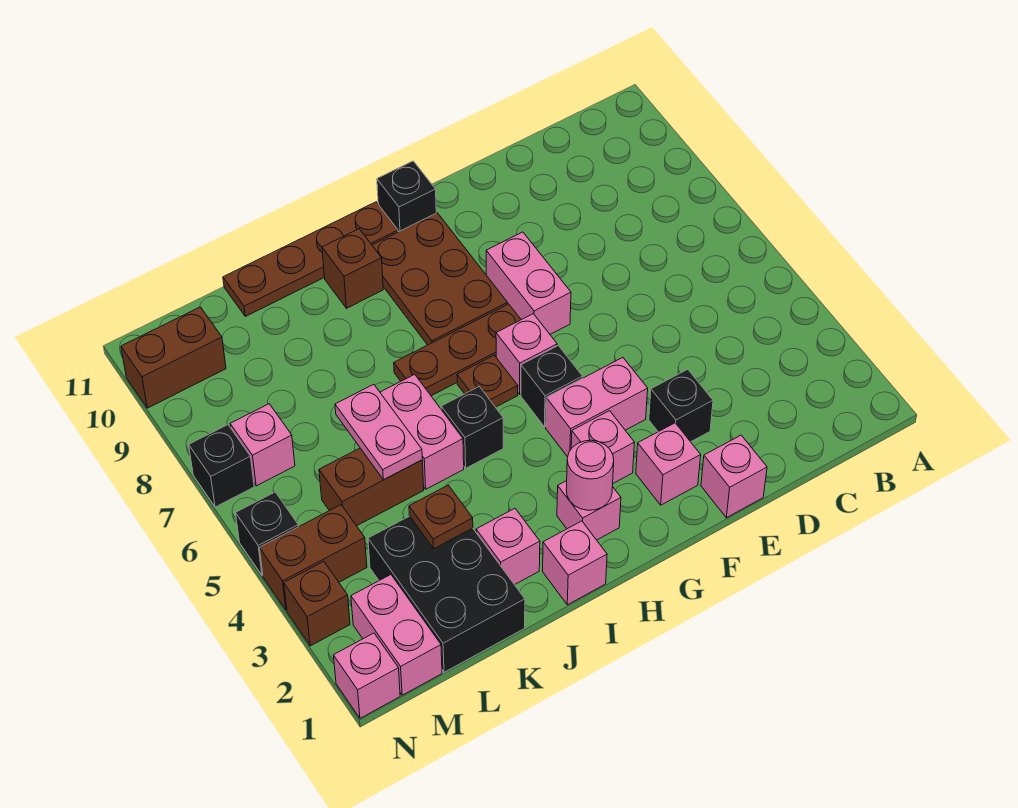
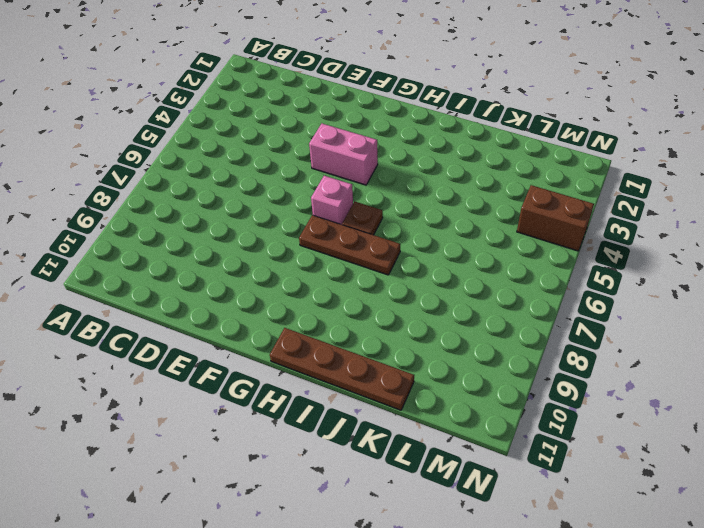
none -> pink brick E1 level 1
none -> black brick E3 level 1
none -> pink brick F2 level 1
none -> pink brick F7:F8 level 1

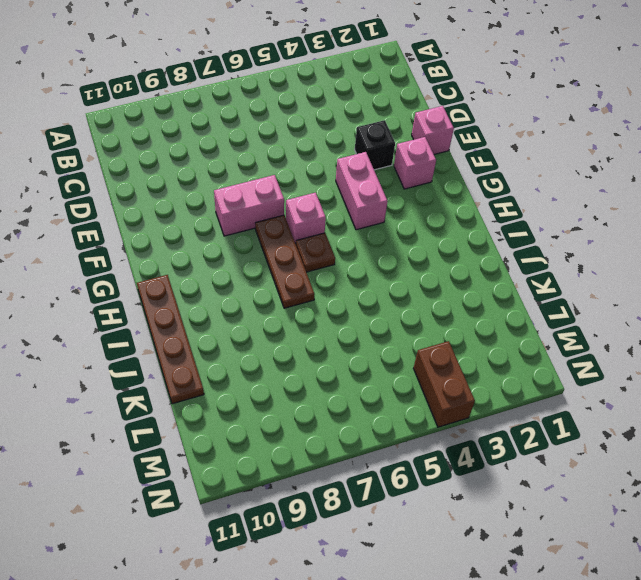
none -> pink brick G3 level 1
none -> black brick G5 level 1
none -> brown plate G8:H10 level 1
none -> black brick G11 level 1

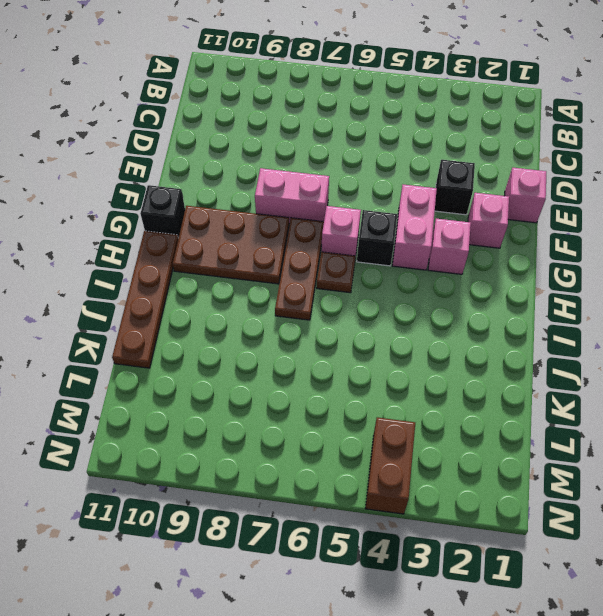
none -> pink brick H2 level 1
none -> pink brick I1 level 1
none -> black brick I5 level 1
none -> brown brick I10 level 1

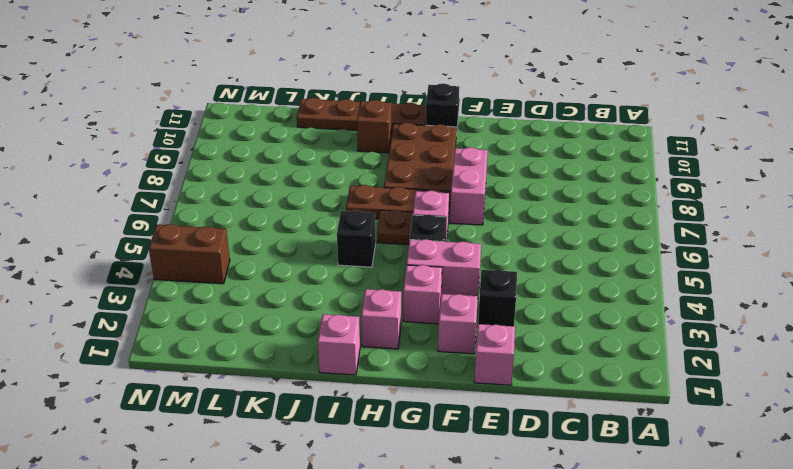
none -> pink brick J2 level 1
none -> pink brick J5:J6 level 1
none -> black brick K1:L3 level 1
none -> brown brick K5:L5 level 1

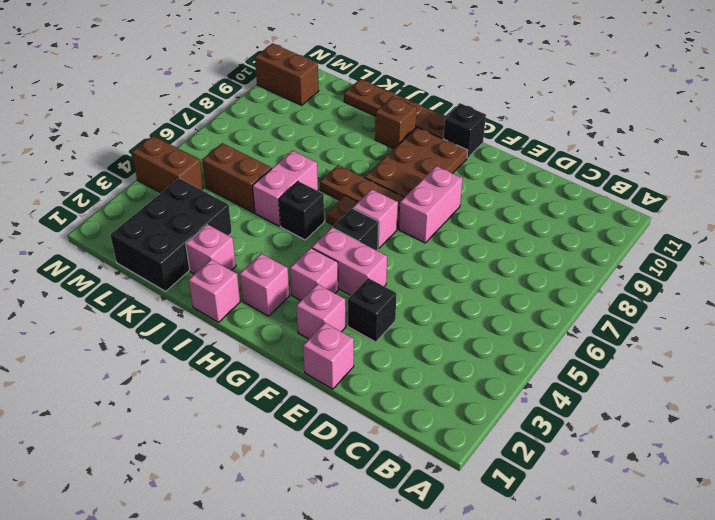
none -> pink brick M1:M2 level 1
none -> pink brick M7 level 1
none -> pink brick N1 level 1
none -> brown brick N3 level 1

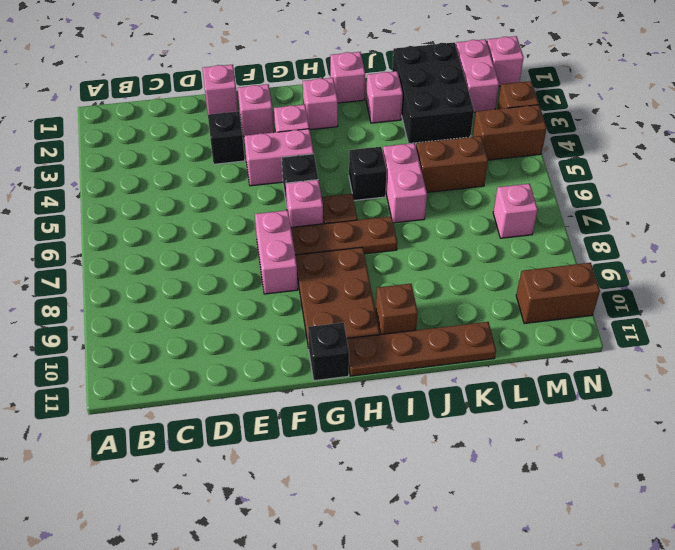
none -> black brick N5 level 1
none -> black brick N7 level 1
none -> pink round brick H2 level 2
none -> brown plate K3 level 2

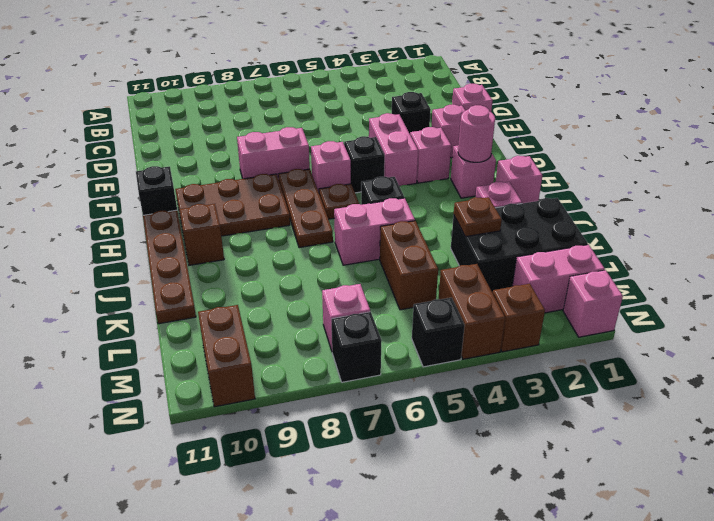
none -> pink plate K5:K6 level 2

